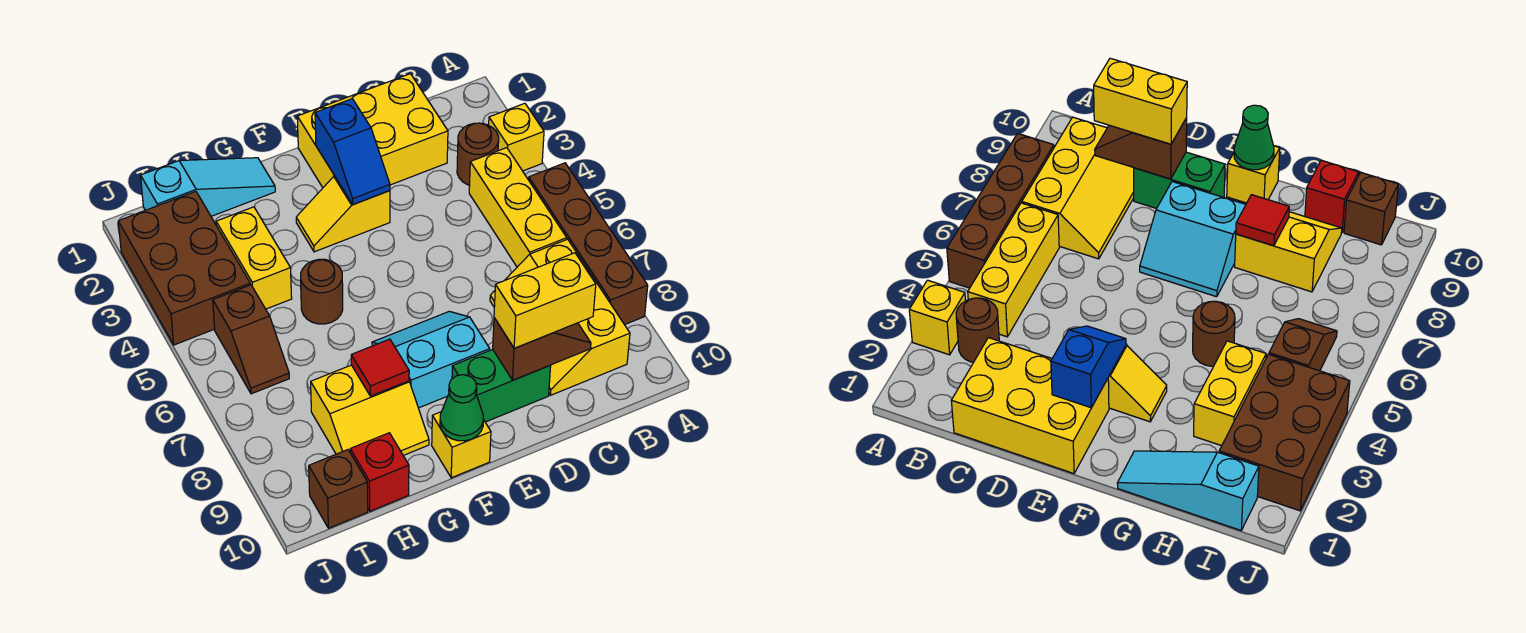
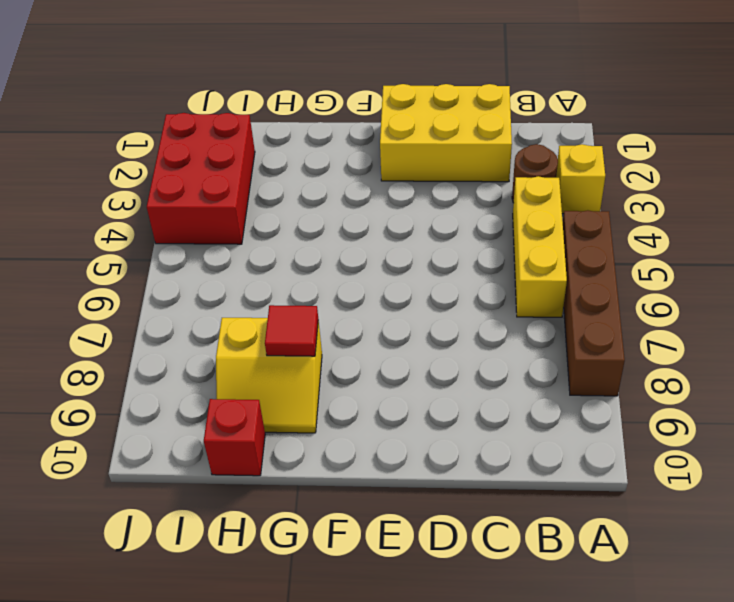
red brick I2:J4 level 1 -> brown brick I2:J4 level 1
none -> yellow slope B7:C9 level 1 top B
none -> green brick D9:E9 level 1
none -> yellow slope E3:F3 level 1 top E

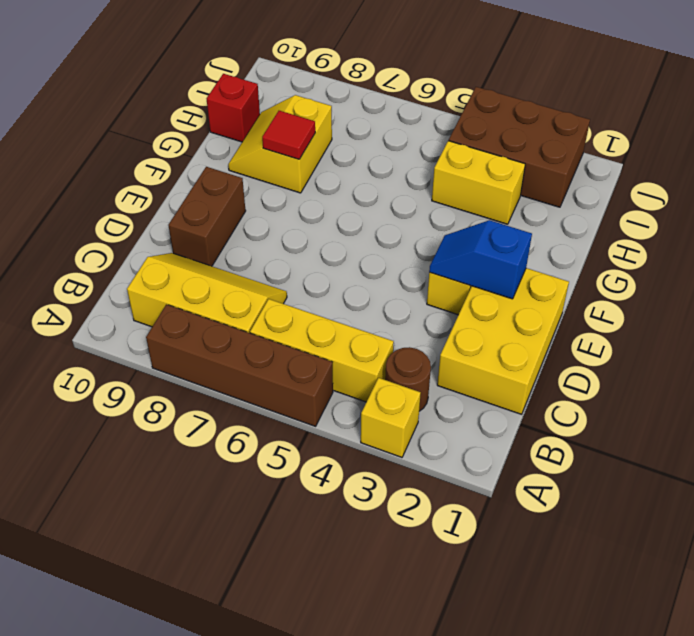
brown brick D9:E9 level 1 -> green brick D9:E9 level 1
none -> cyan slope E7:F8 level 1 top 8
none -> yellow brick F10 level 1
none -> cyan slope G1:I1 level 1 top I

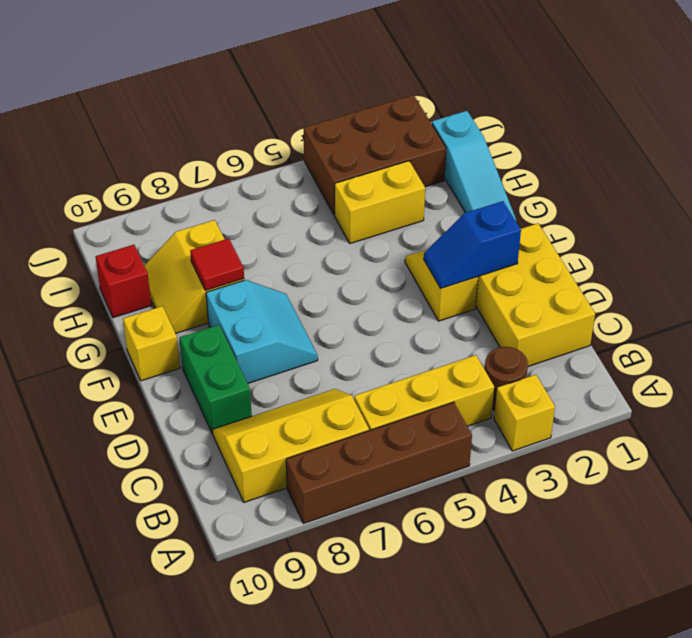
none -> brown round brick G5 level 1
none -> brown slope I5:I6 level 1 top 5
none -> brown brick I10 level 1

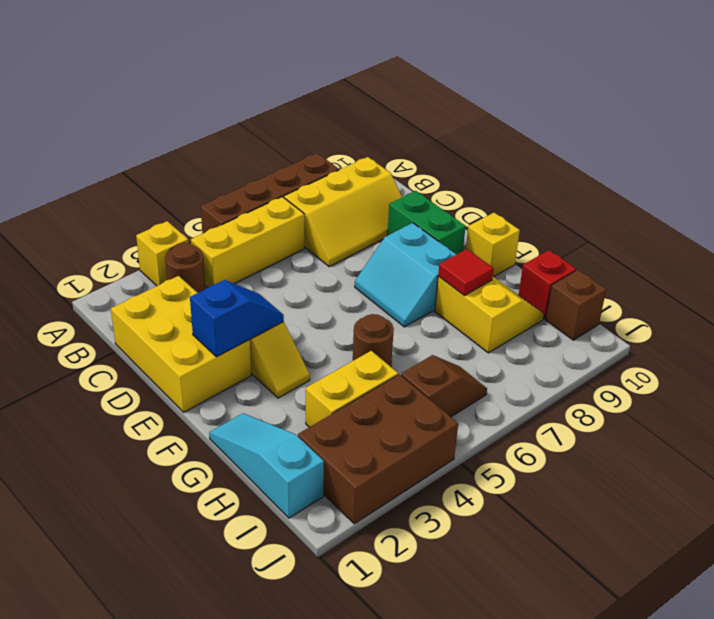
none -> brown slope C9:D9 level 2 top D
none -> green cone F10 level 2
none -> yellow brick C9:D9 level 3

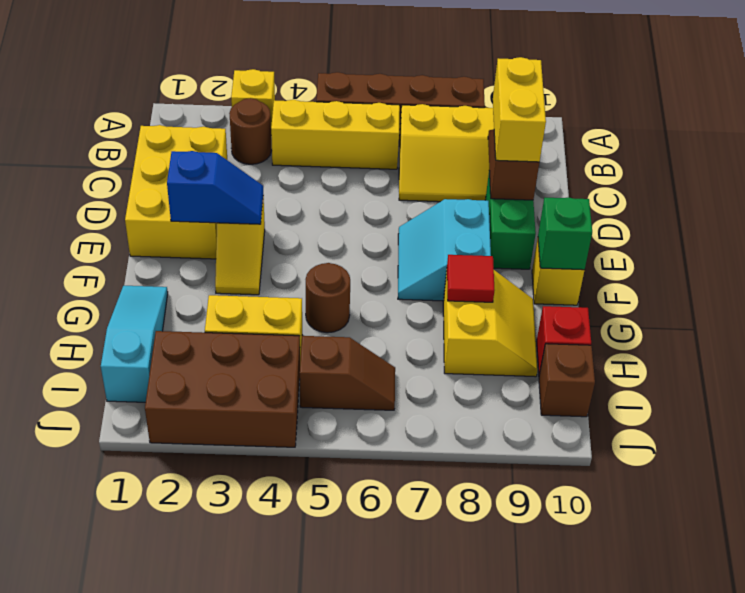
green brick F10 level 2 -> green cone F10 level 2

